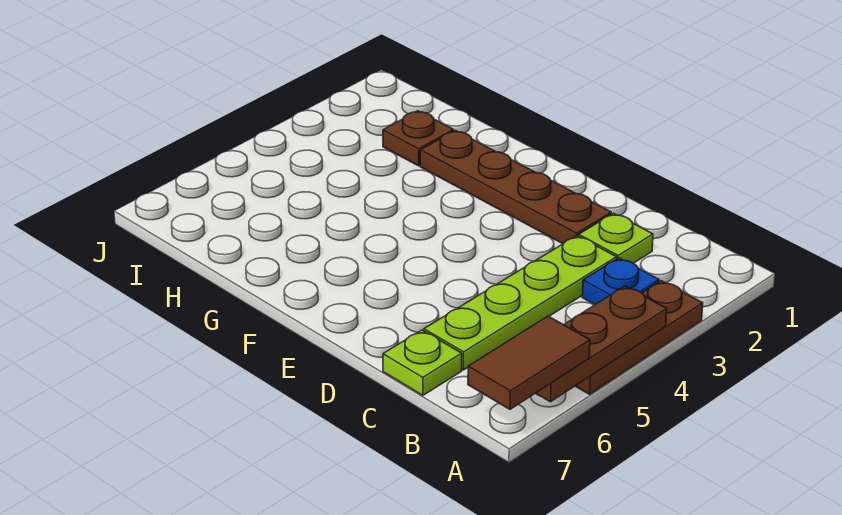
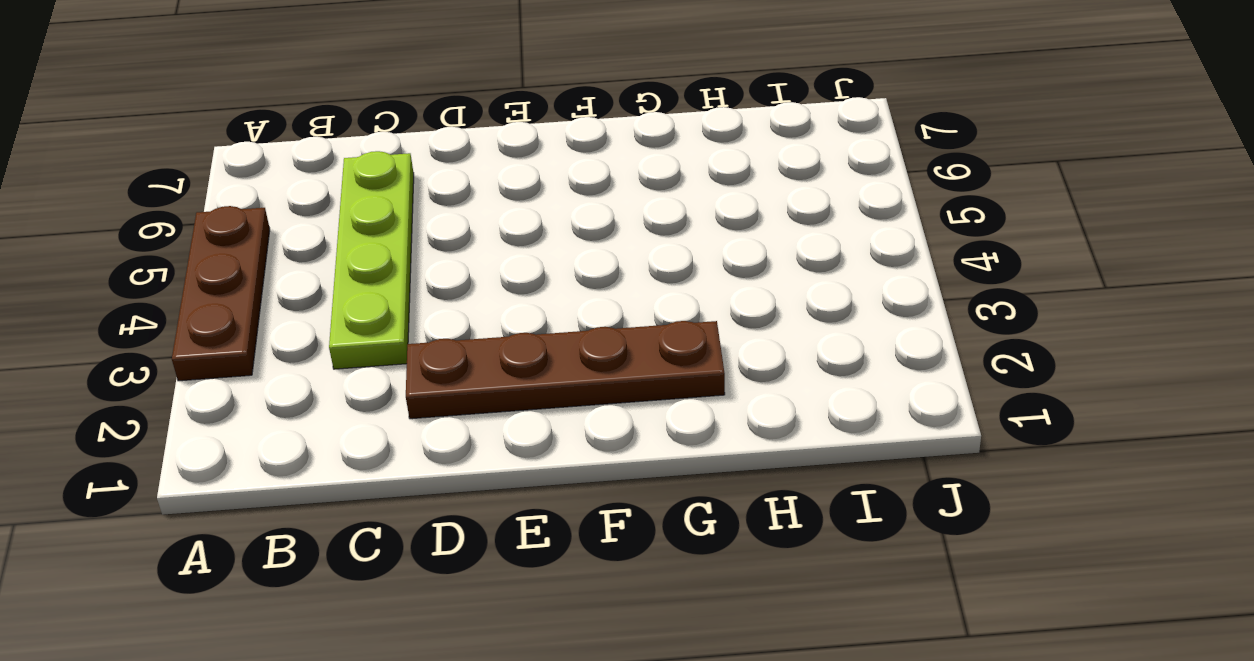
none -> blue plate B3 level 1
none -> lime plate C2 level 1

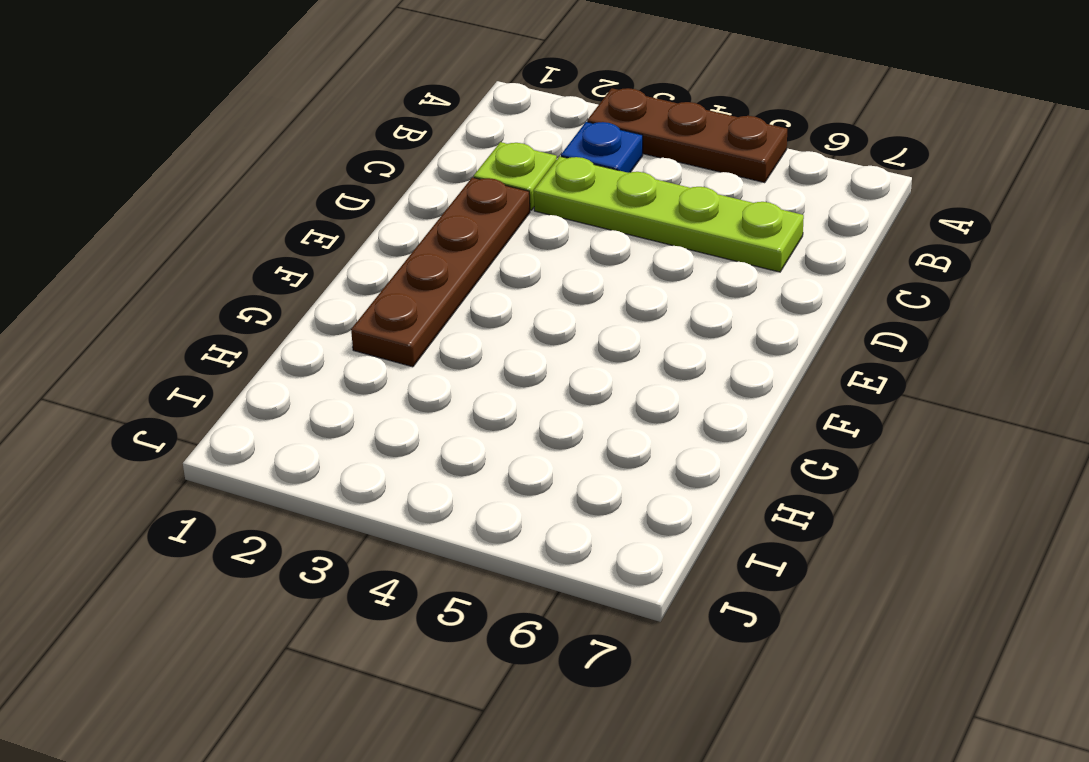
none -> lime plate C7 level 1
none -> brown plate H2 level 1

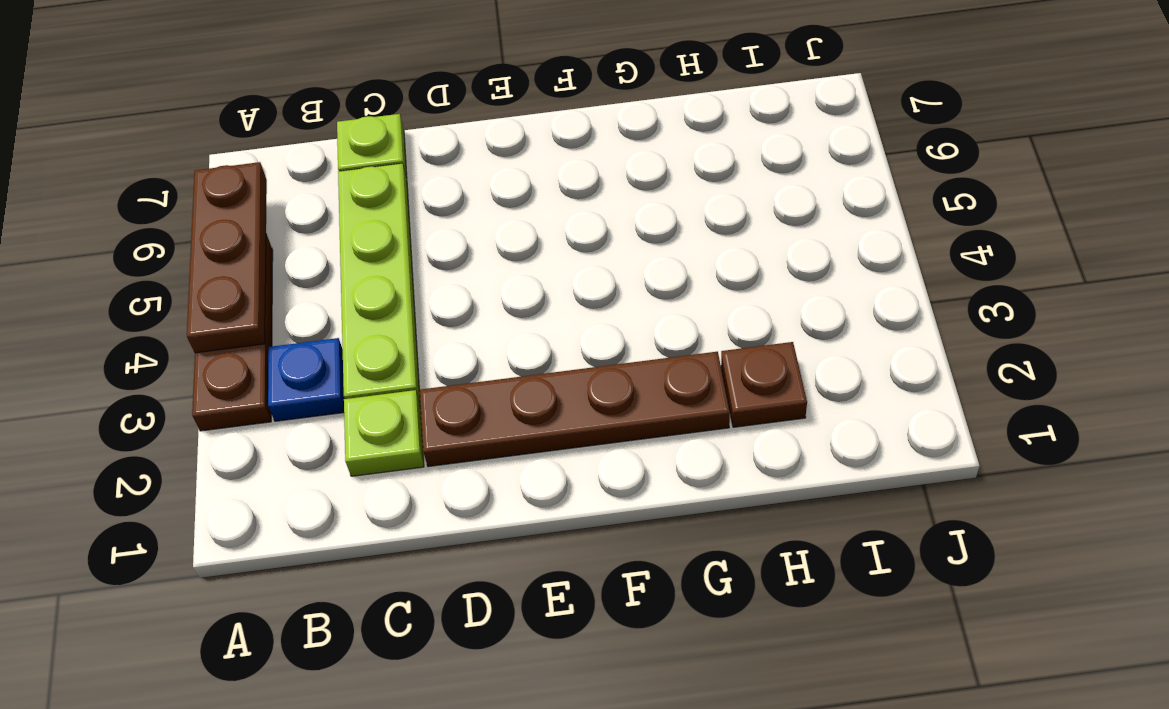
none -> brown tile A6:A7 level 3

